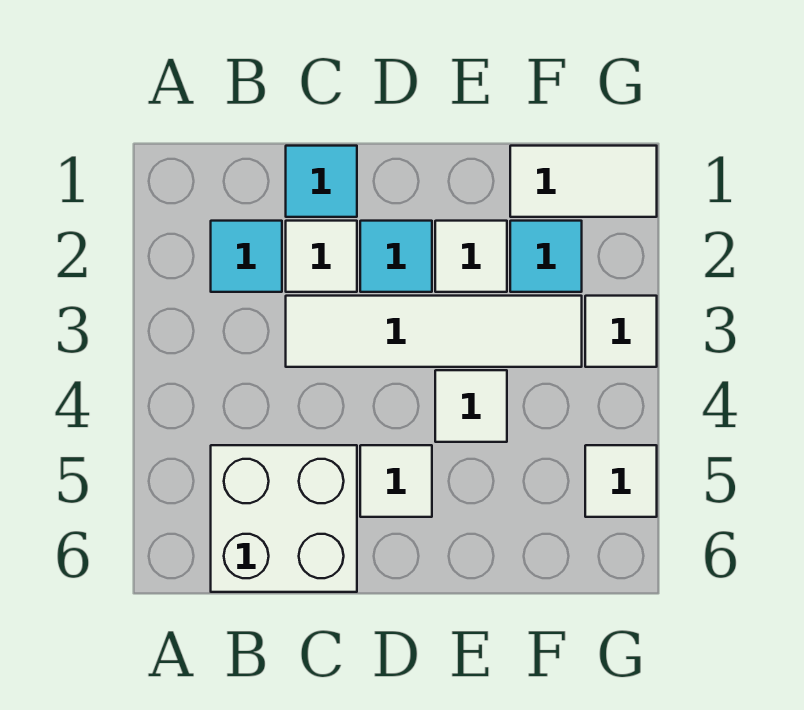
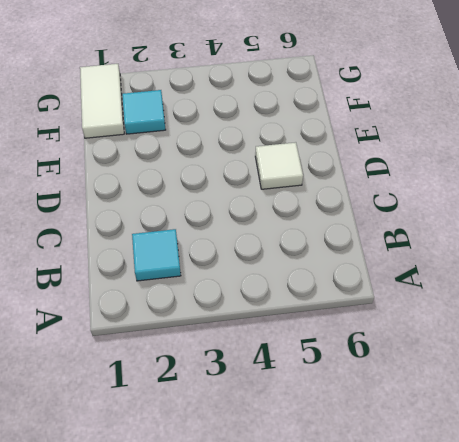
none -> white brick B5:C6 level 1
none -> cyan tile C1 level 1
none -> white tile C2 level 1

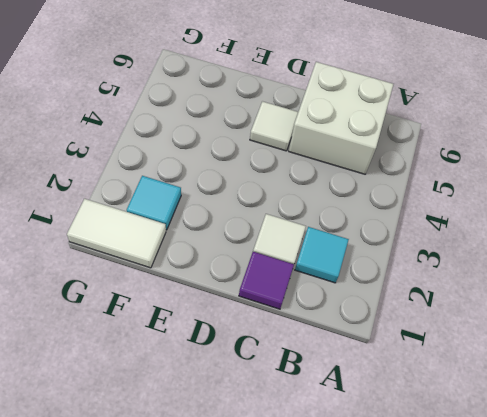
purple tile C1 level 1 -> cyan tile C1 level 1
none -> white tile C3:F3 level 1
none -> cyan tile D2 level 1
none -> white tile E2 level 1

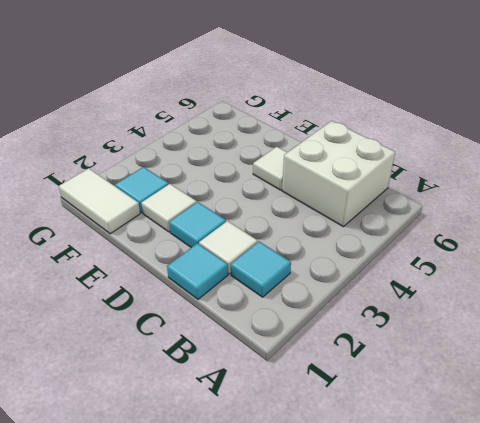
none -> white tile C3:F3 level 1
none -> white tile E4 level 1
none -> white tile G3 level 1

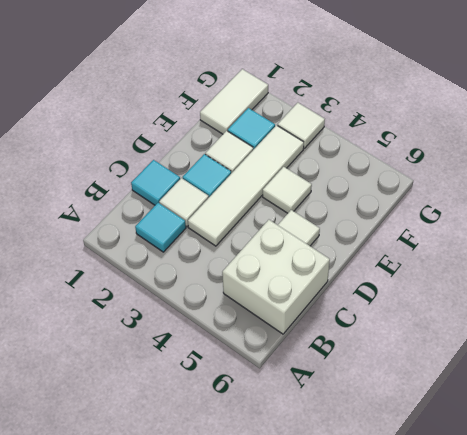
none -> white tile G5 level 1

